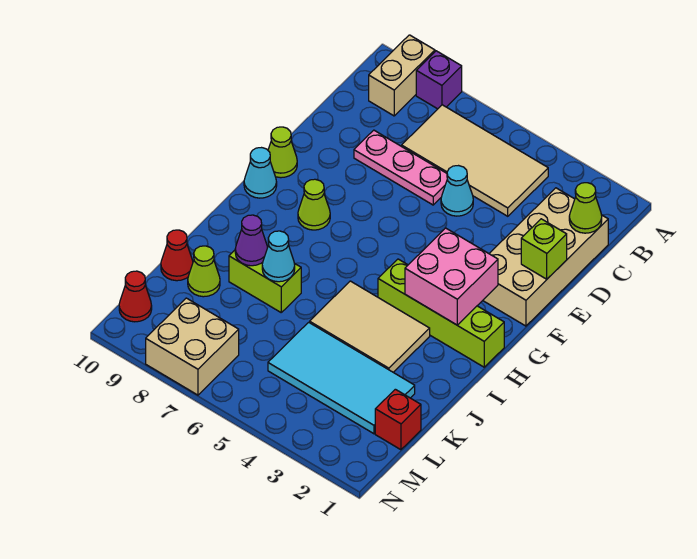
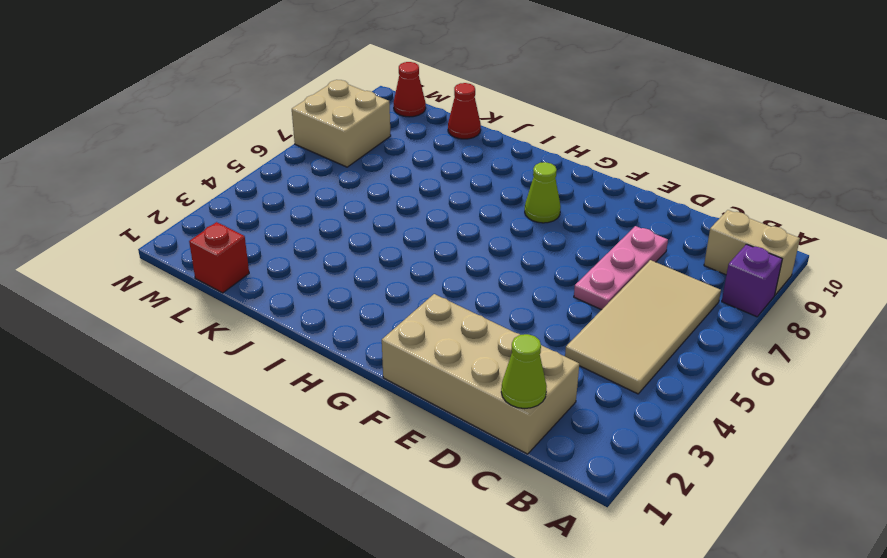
none -> cyan cone D5 level 1
none -> lime cone F10 level 1
none -> cyan cone G10 level 1

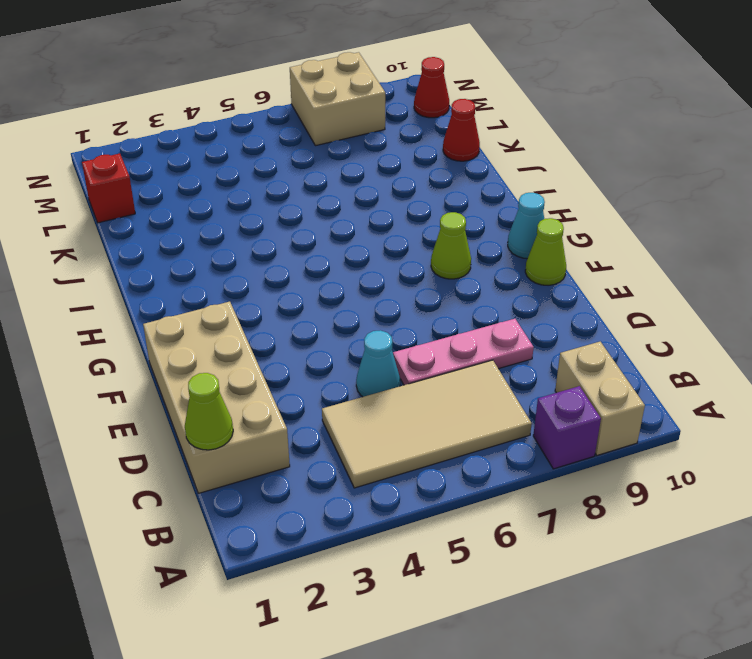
none -> lime brick H1:H4 level 1
none -> tan tile I3:J5 level 1
none -> lime brick J7:J8 level 1

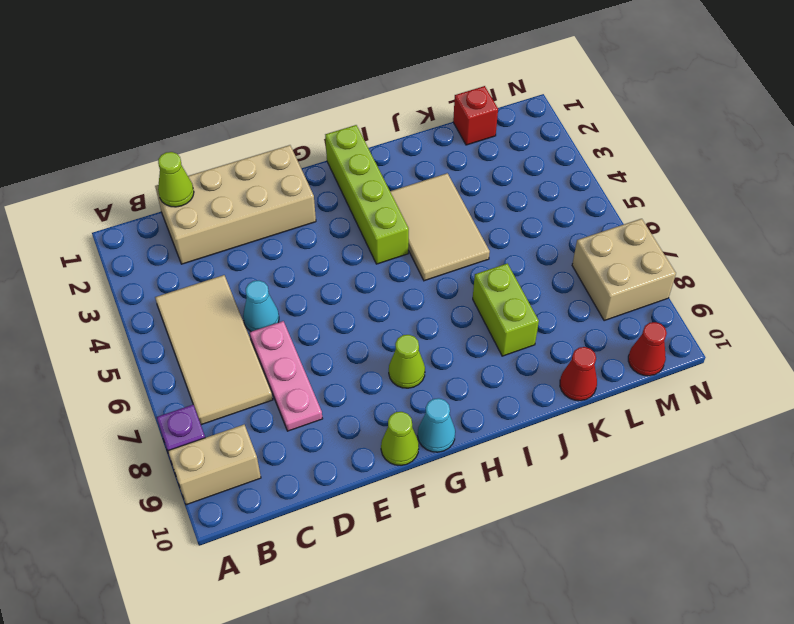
none -> cyan tile K2:L5 level 1
none -> lime cone K9 level 1
none -> lime brick E1 level 2

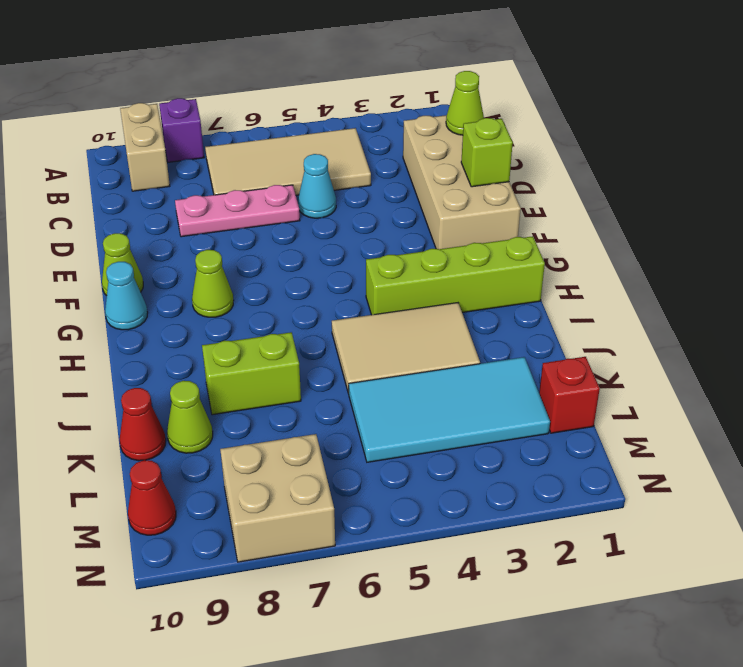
none -> pink brick G2:H3 level 2
none -> cyan cone J7 level 2
none -> purple cone J8 level 2

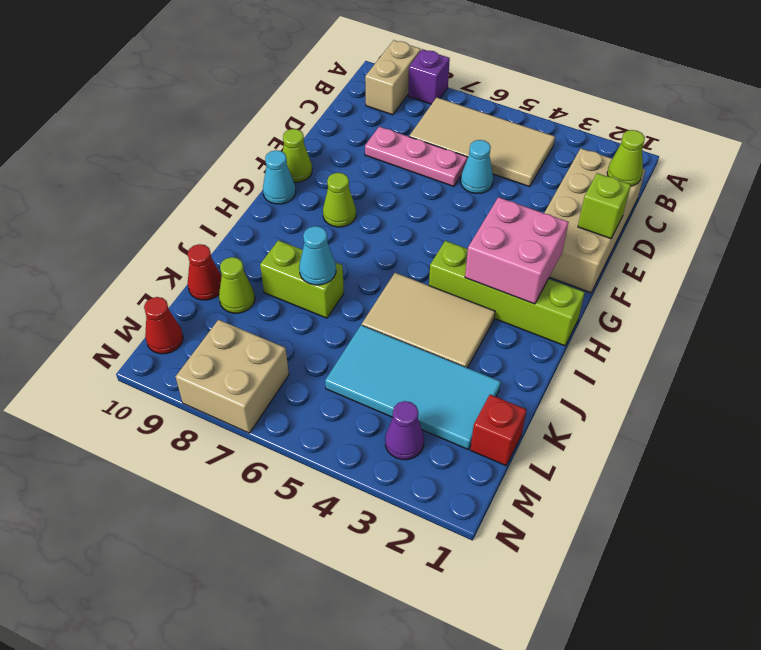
purple cone M3 level 1 -> purple cone J8 level 2

